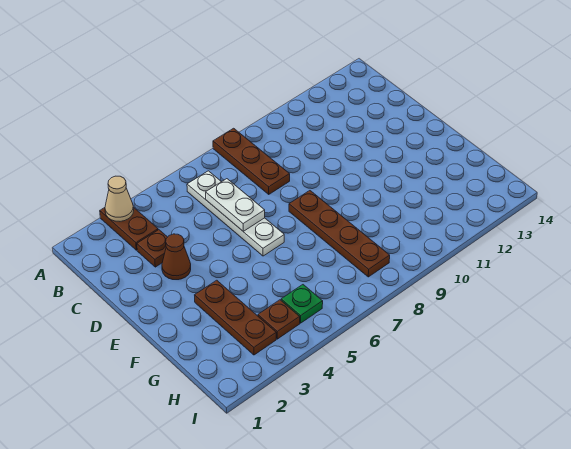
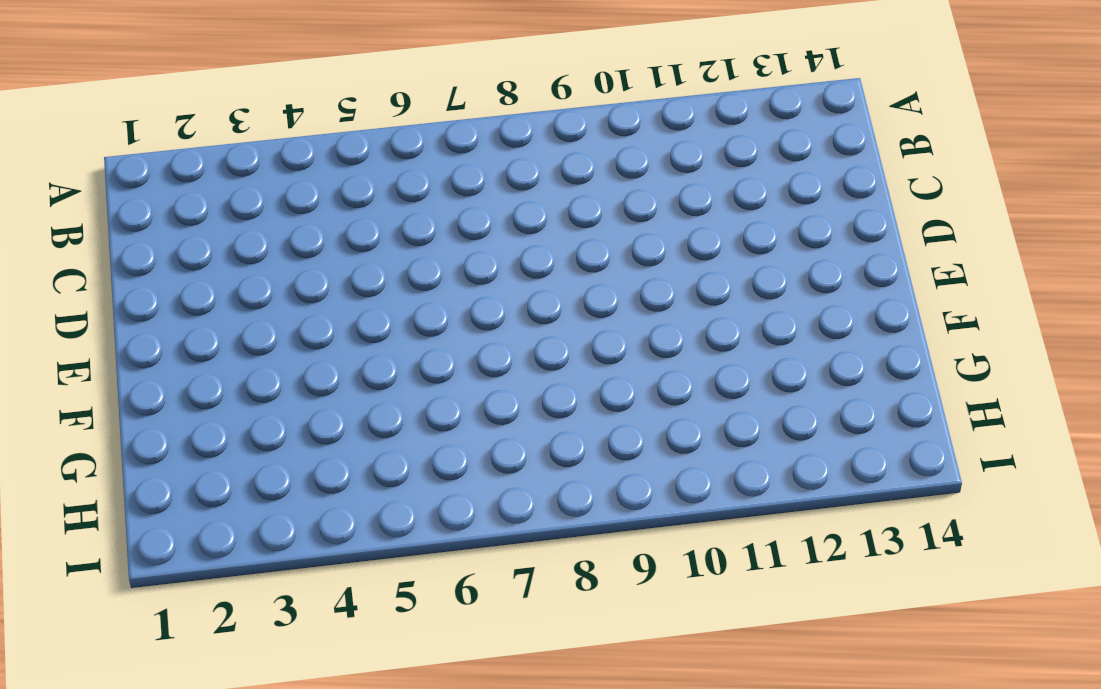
none -> brown plate A3:B3 level 1
none -> brown plate A8:C8 level 1

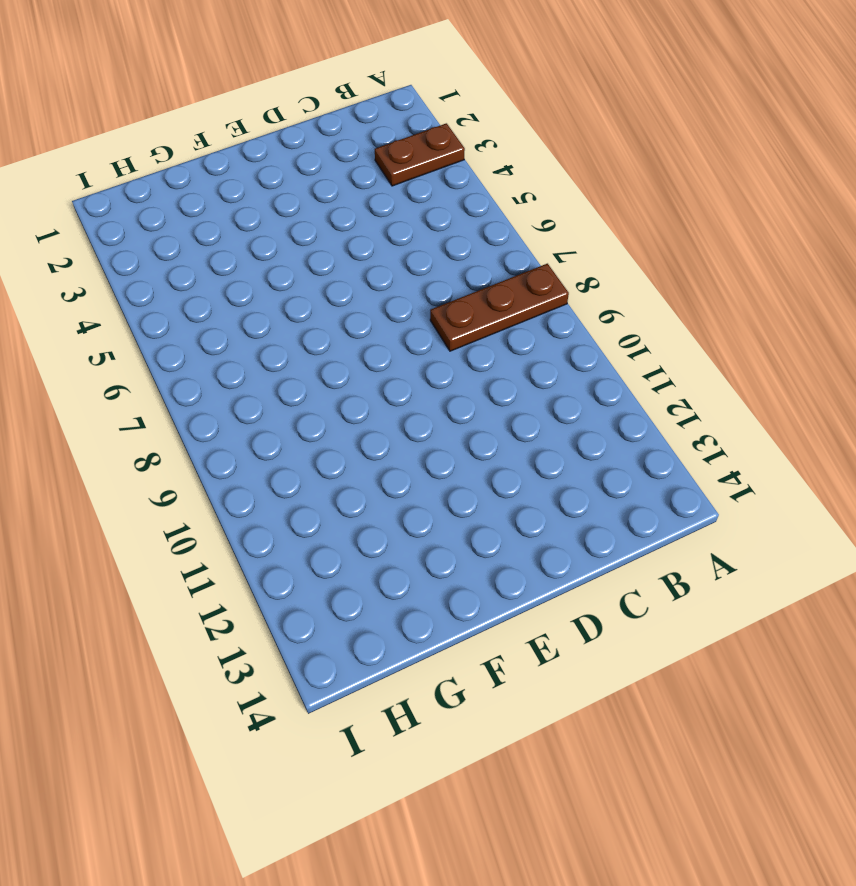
none -> white plate B6:E6 level 1
none -> brown plate C3 level 1

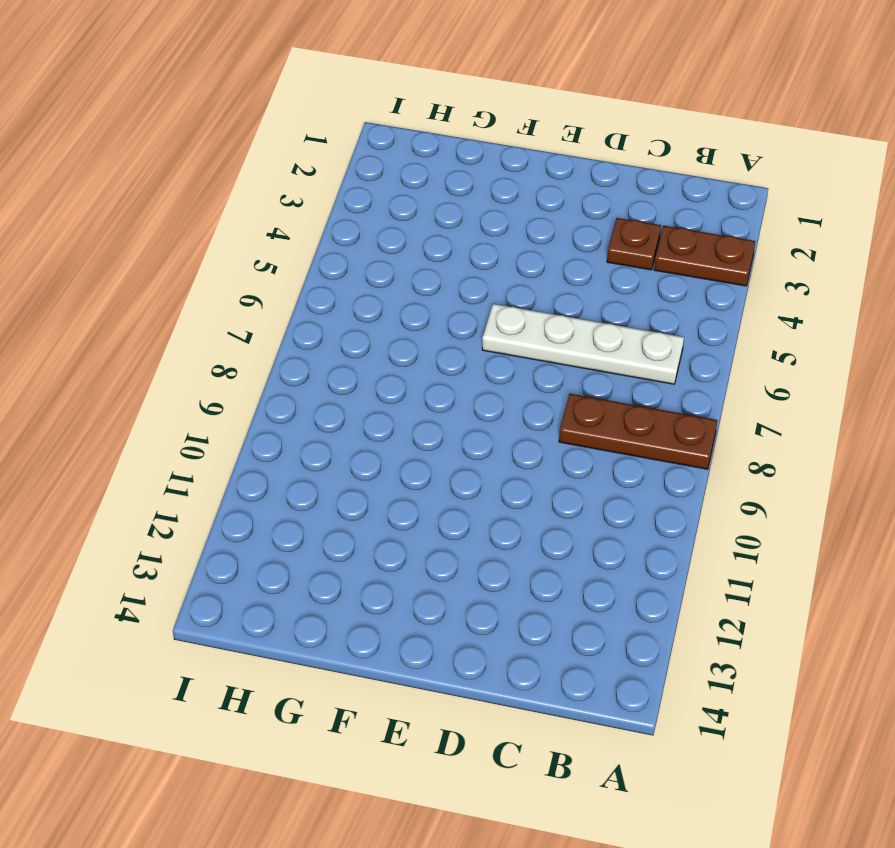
none -> brown cone D3 level 1
none -> brown plate E8:H8 level 1

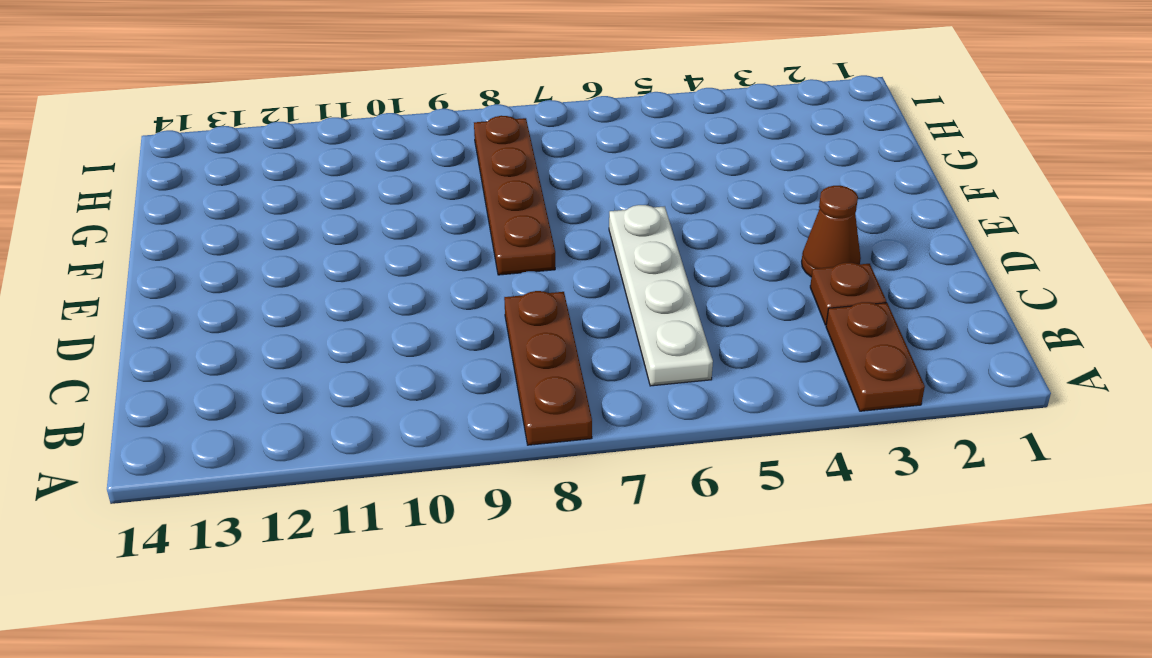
none -> brown plate F3:H3 level 1
none -> brown plate H4 level 1

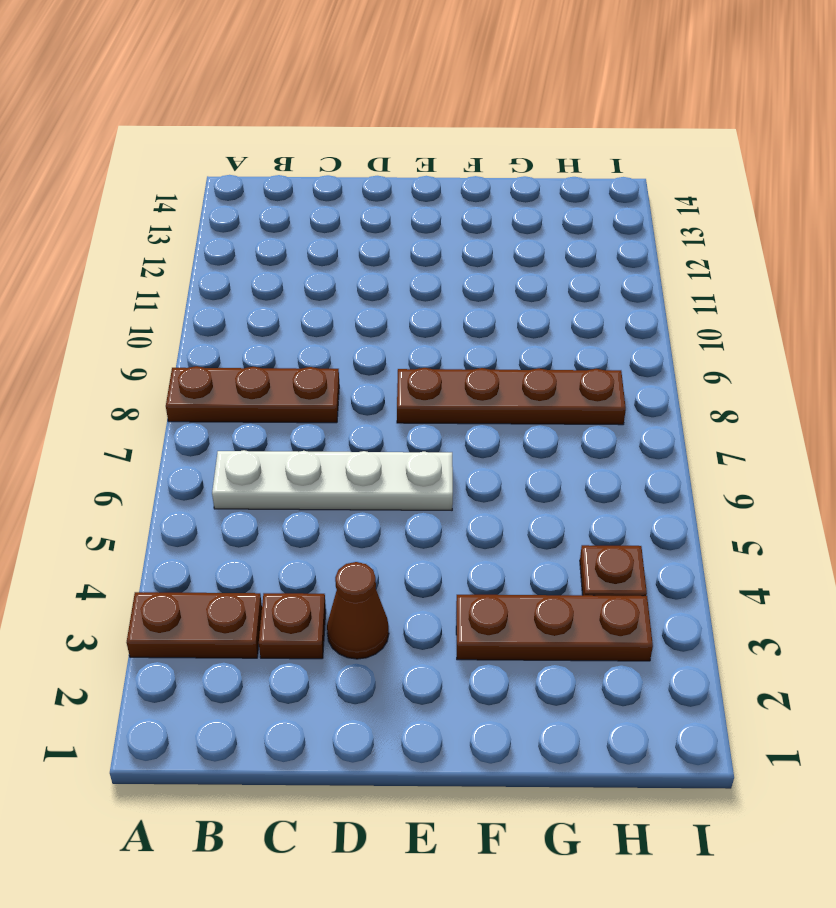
none -> green plate H5 level 1
none -> tan cone A3 level 2

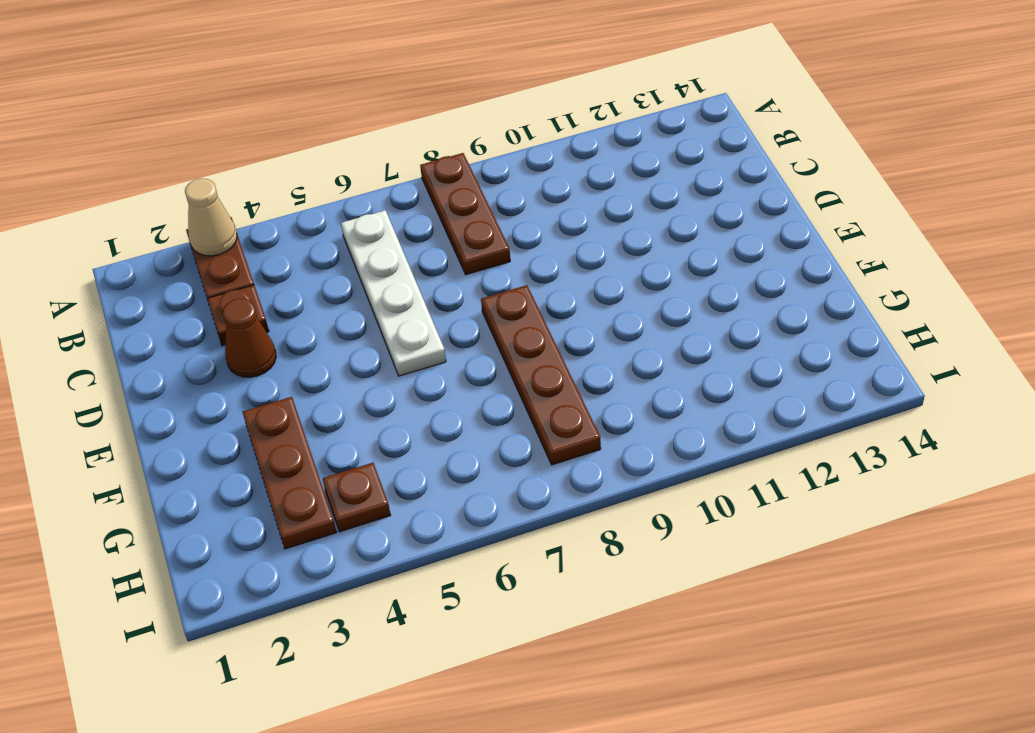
none -> green plate H5 level 1
none -> white plate C6:D6 level 2

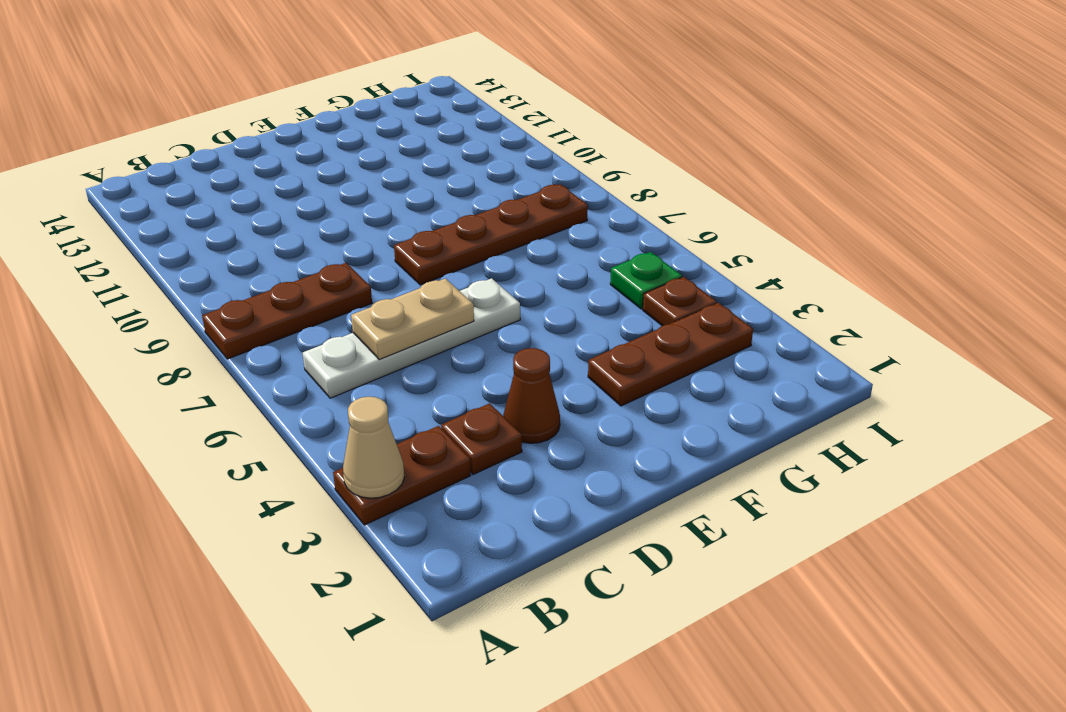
tan plate C6:D6 level 2 -> white plate C6:D6 level 2

